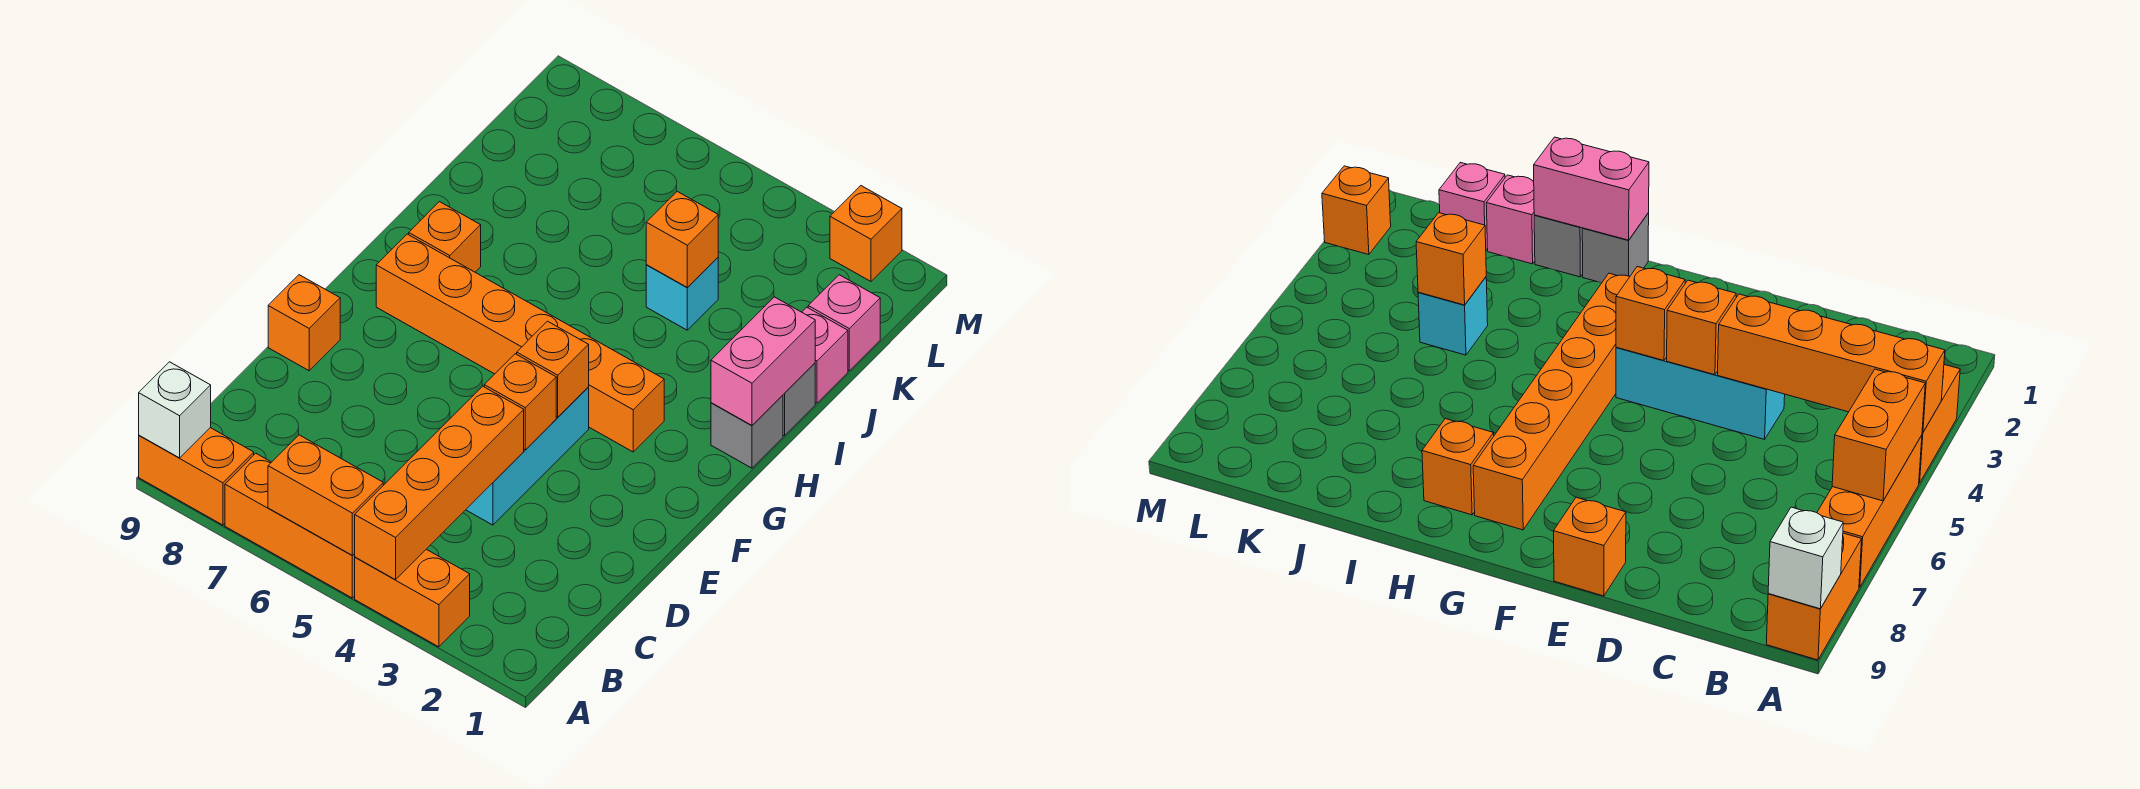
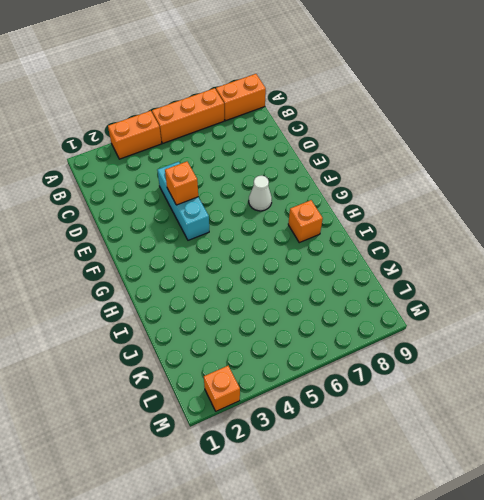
white cone F7 level 1 -> none
none -> orange brick E9 level 1
none -> orange brick G3:G8 level 1
none -> grey brick H1 level 1

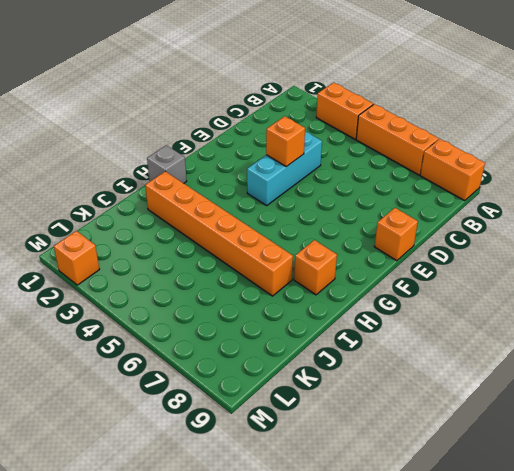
orange brick I2:I7 level 1 -> orange brick G3:G8 level 1
none -> grey brick I1 level 1
none -> pink brick J1 level 1
none -> cyan brick J4 level 1

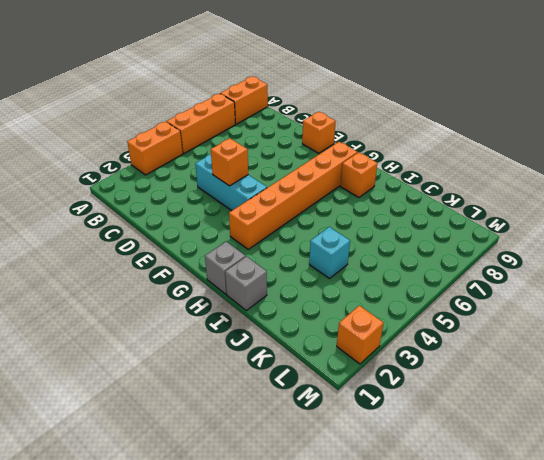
none -> pink brick J1 level 1
none -> pink brick K1 level 1
none -> orange brick A4:D4 level 2

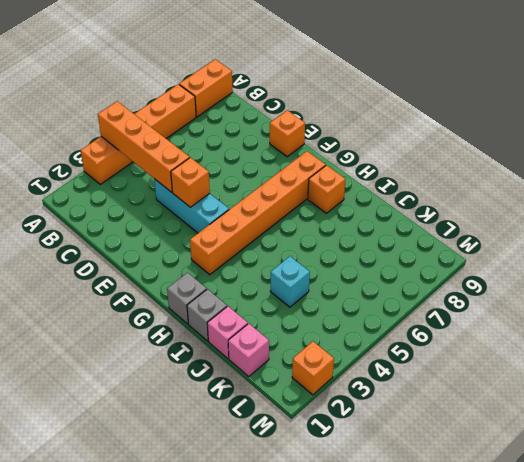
none -> orange brick A5:A6 level 2
none -> white brick A9 level 2
none -> orange brick F4 level 2

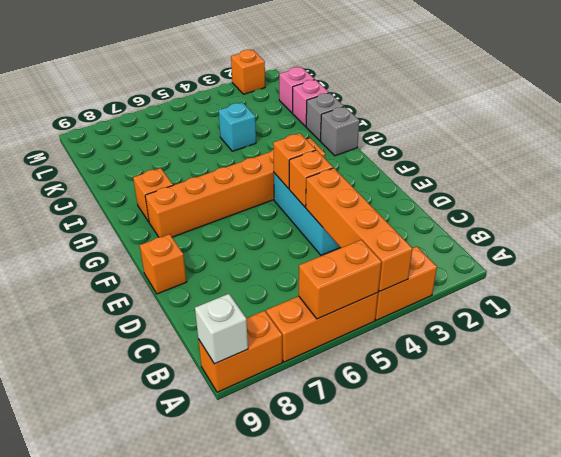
none -> pink brick H1:I1 level 2
none -> orange brick J4 level 2

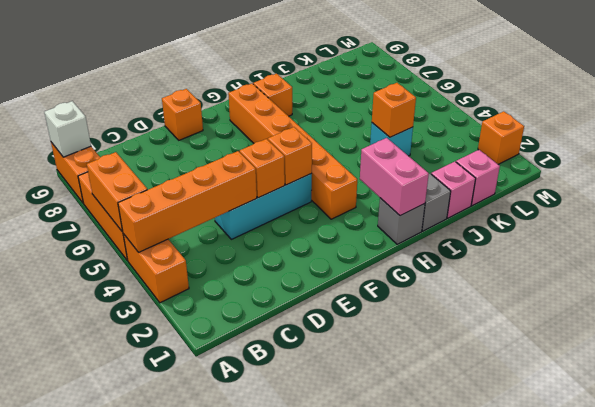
pink brick H1:H2 level 2 -> pink brick H1:I1 level 2

